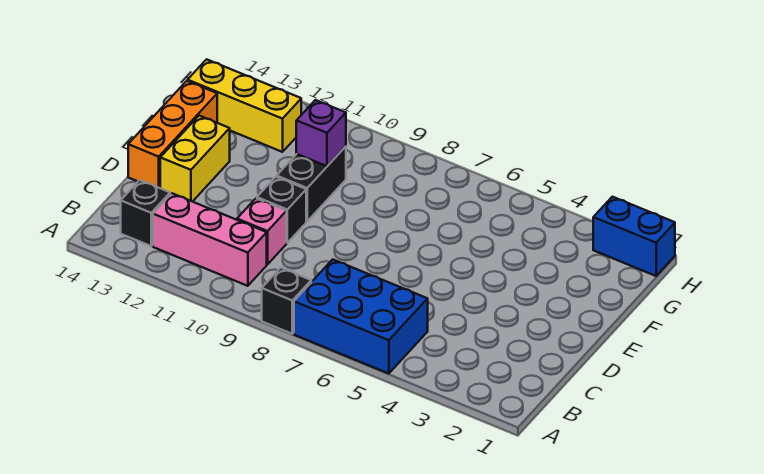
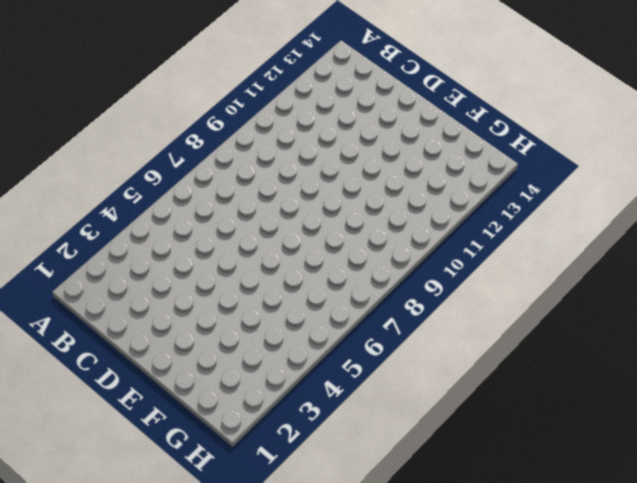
none -> blue brick A5:B7 level 1
none -> black brick A8 level 1
none -> pink brick B10:B12 level 1

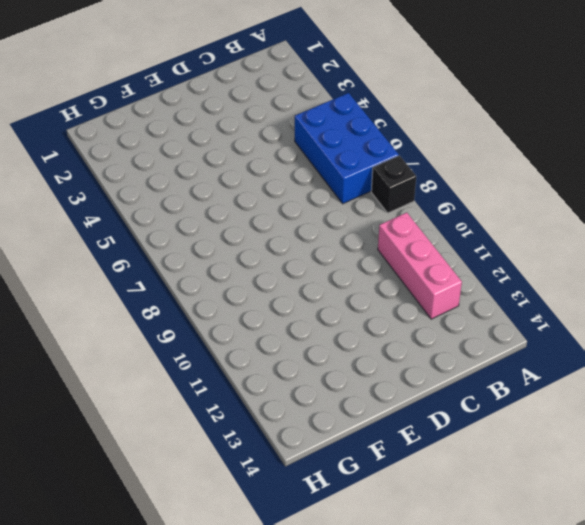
none -> black brick B13 level 1
none -> pink brick C10 level 1
none -> black brick D10 level 1

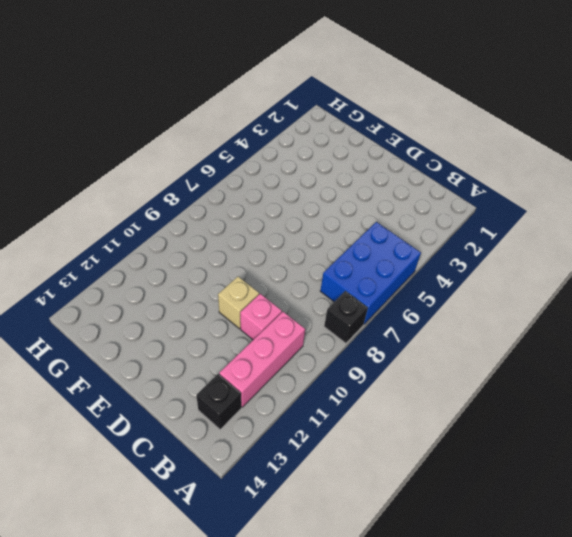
tan brick D10 level 1 -> black brick D10 level 1
none -> yellow brick D13:E13 level 1
none -> orange brick D14:F14 level 1
none -> black brick E10:F10 level 1

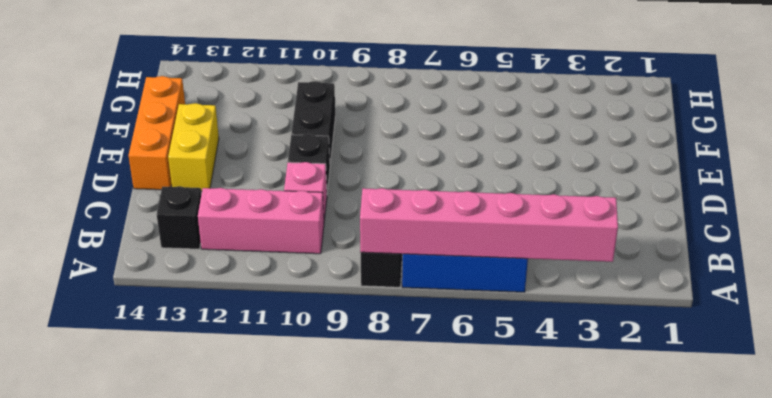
pink brick A3:A8 level 2 -> none
none -> yellow brick G12:G14 level 1
none -> blue brick H1:H2 level 1
none -> purple brick F10 level 2

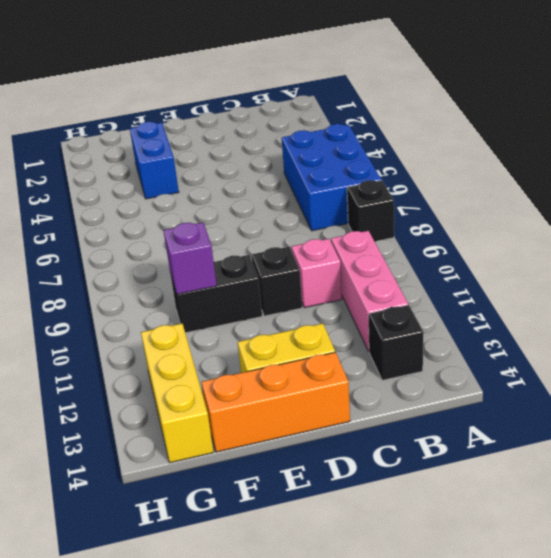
blue brick F3:F4 level 1 -> blue brick H1:H2 level 1

